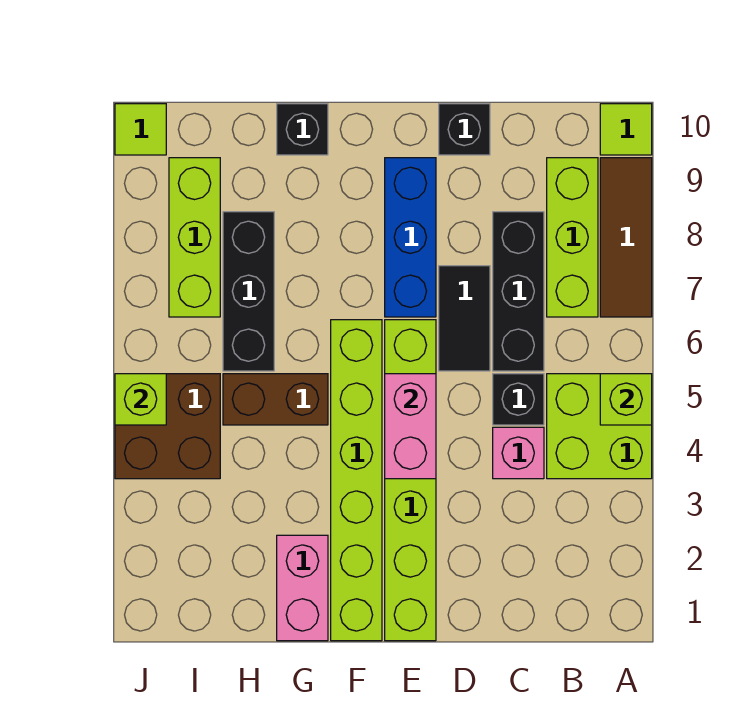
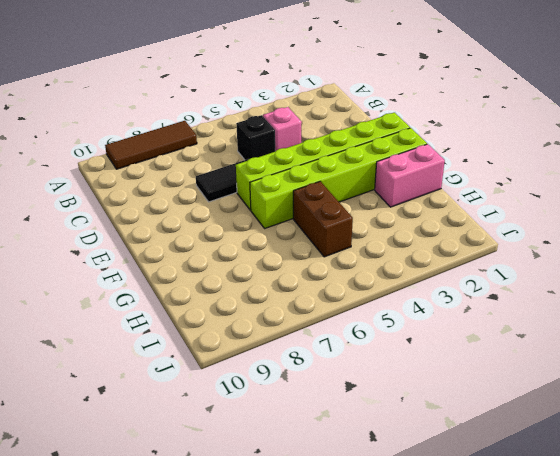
none -> lime brick A4:B5 level 1
none -> lime tile A10 level 1
none -> lime brick B7:B9 level 1

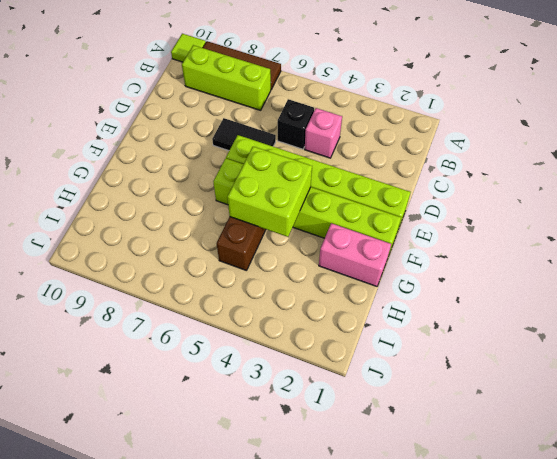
lime brick F4:G5 level 2 -> lime brick A4:B5 level 1
none -> black brick C6:C8 level 1
none -> black brick D10 level 1
none -> blue brick E7:E9 level 1

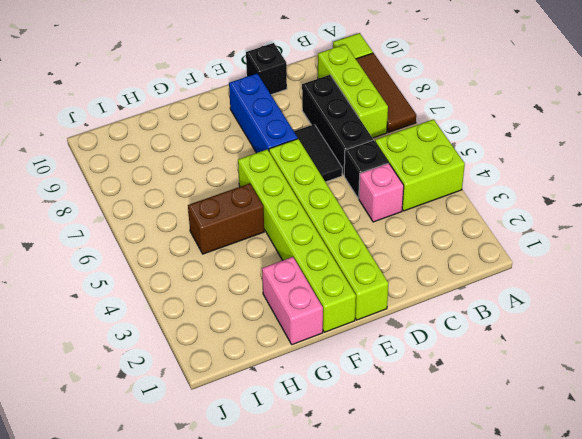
none -> black brick G10 level 1
none -> black brick H6:H8 level 1
none -> brown brick I4:J5 level 1

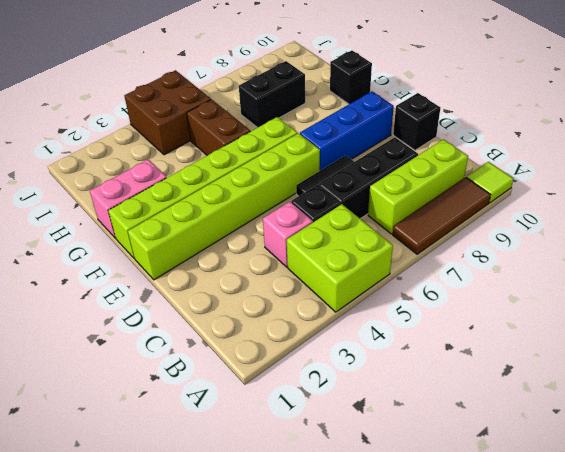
black brick H7:H8 level 1 -> black brick H6:H8 level 1
none -> lime brick I7:I9 level 1
none -> lime tile J10 level 1
none -> lime brick A5 level 2

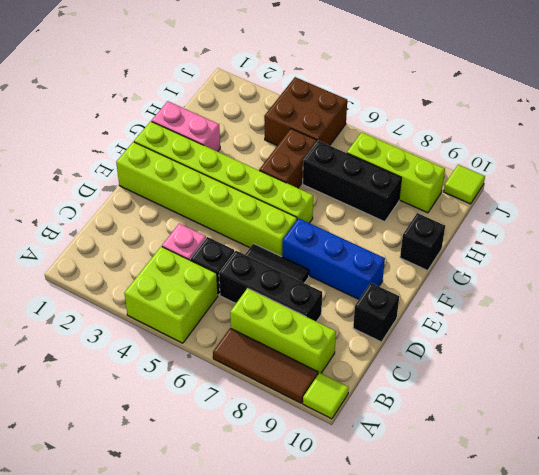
none -> lime brick A5 level 2
none -> pink brick E4:E5 level 2
none -> lime brick J5 level 2

